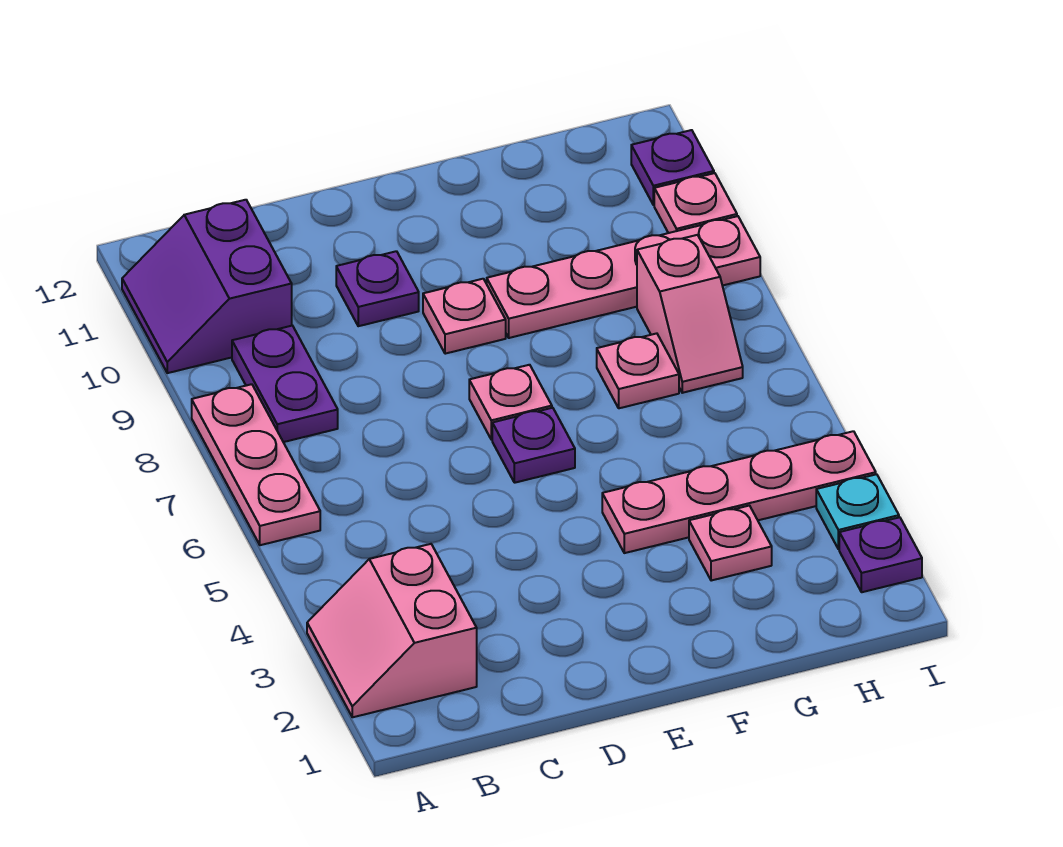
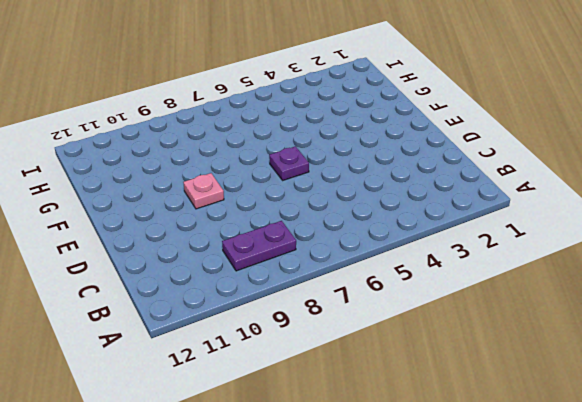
none -> pink slope A2:B3 level 1 top B
none -> pink plate A6:A8 level 1
none -> purple slope A10:B11 level 1 top B

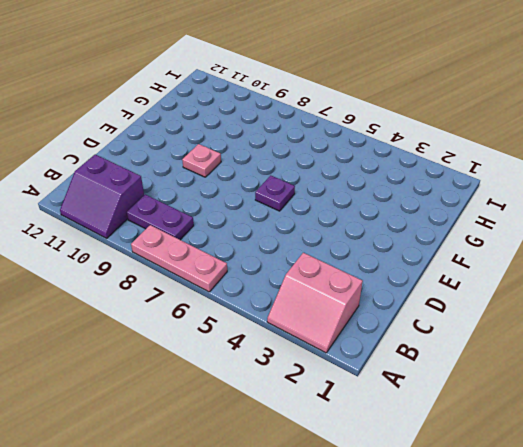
none -> purple plate D10 level 1
none -> pink plate E7 level 1
none -> pink plate F4:I4 level 1

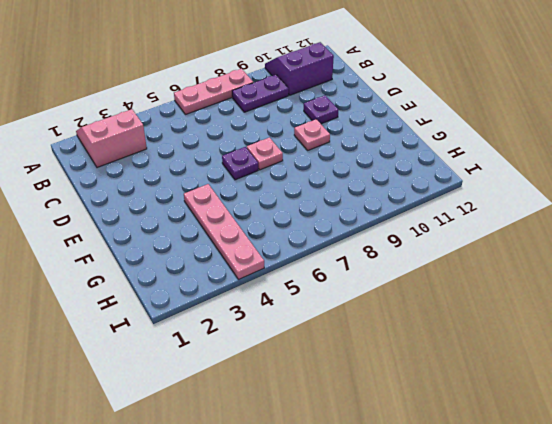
none -> pink plate F9:I9 level 1
none -> pink plate G3 level 1
none -> pink plate G7 level 1

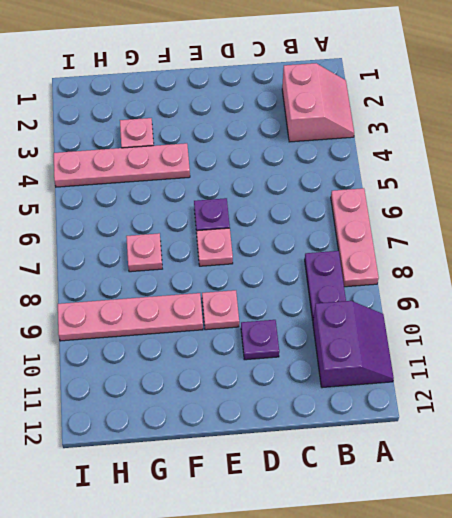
none -> pink slope H7:H8 level 1 top 8
none -> purple plate I2 level 1
none -> cyan plate I3 level 1

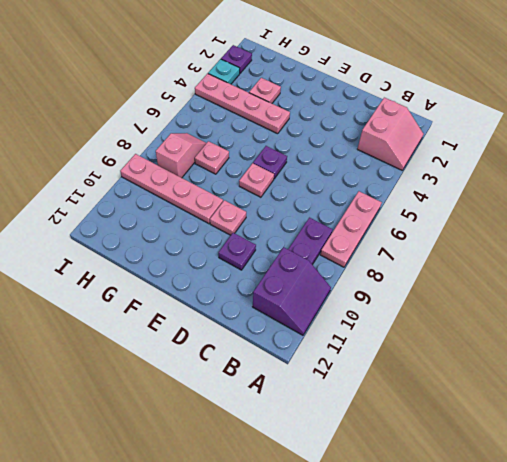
none -> pink plate I10 level 1
none -> purple plate I11 level 1

